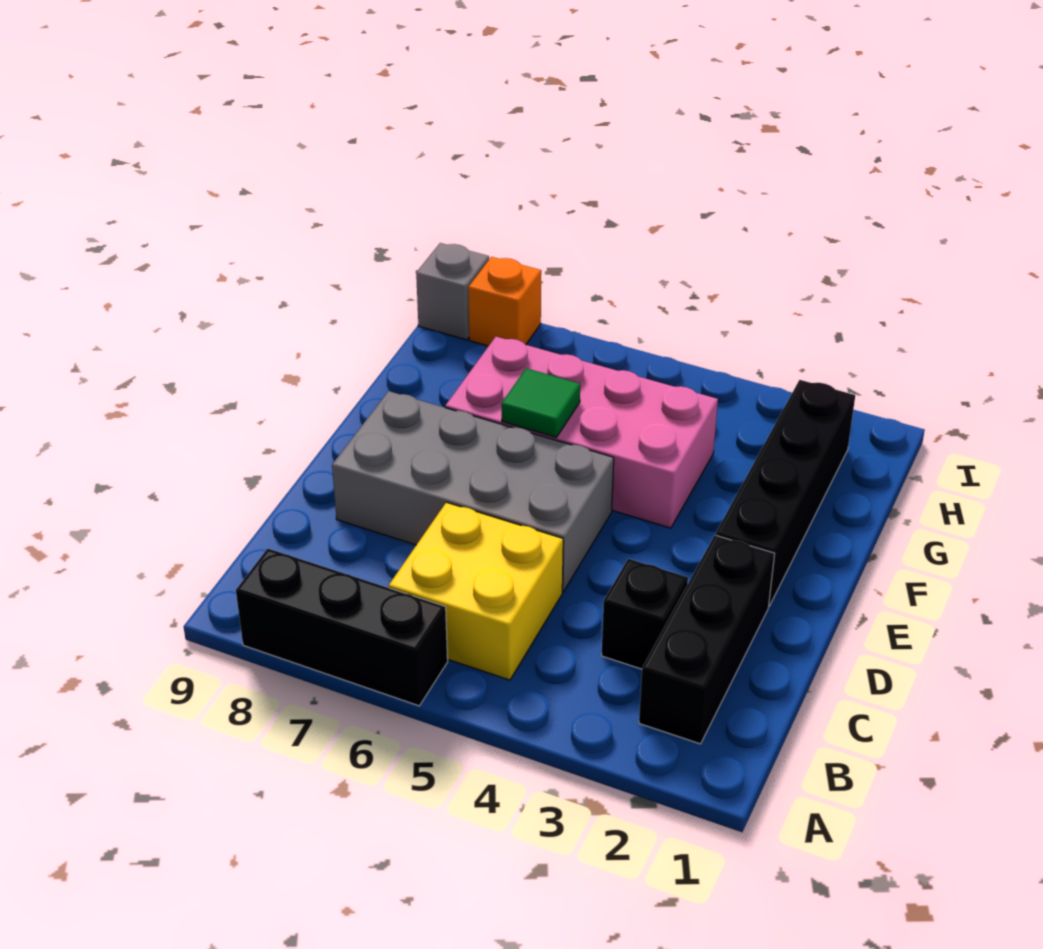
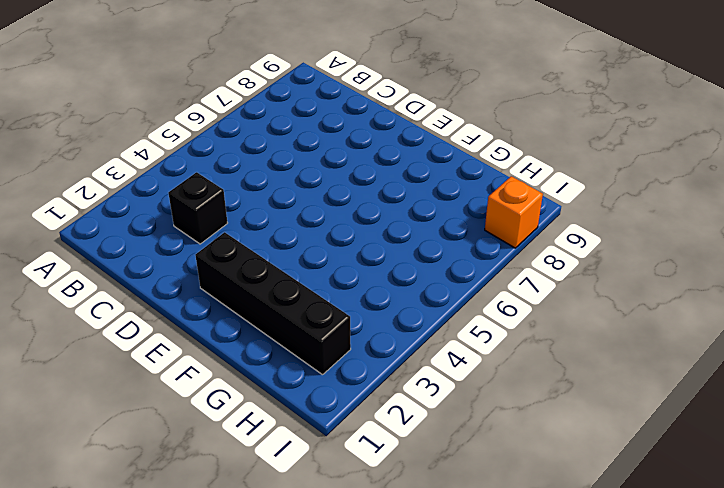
none -> black brick A6:A8 level 1
none -> black brick B2:D2 level 1

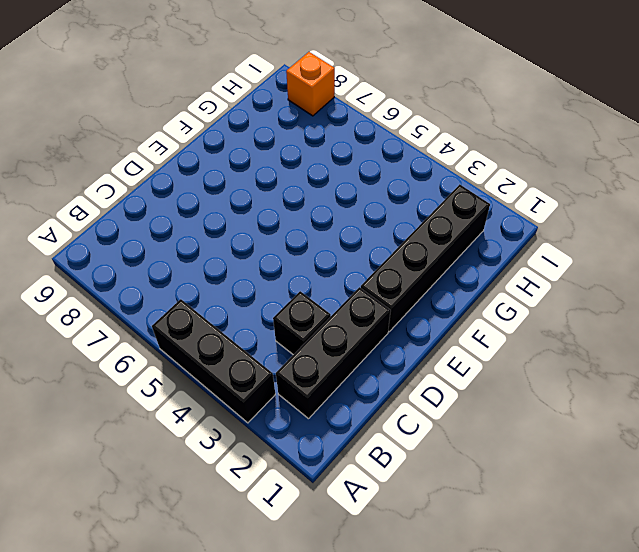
black brick A3:A5 level 1 -> black brick A6:A8 level 1
none -> yellow brick B5:C6 level 1
none -> grey brick D5:E8 level 1

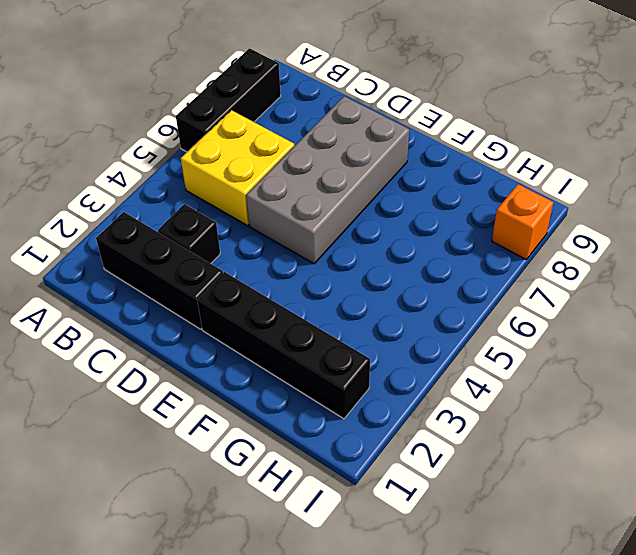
none -> pink brick F4:G7 level 1
none -> grey brick I9 level 1

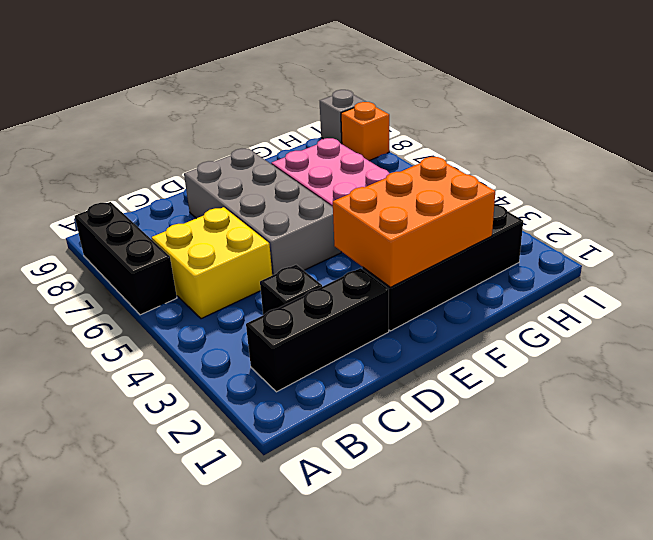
orange brick E2:G3 level 2 -> none
none -> green tile F6 level 2

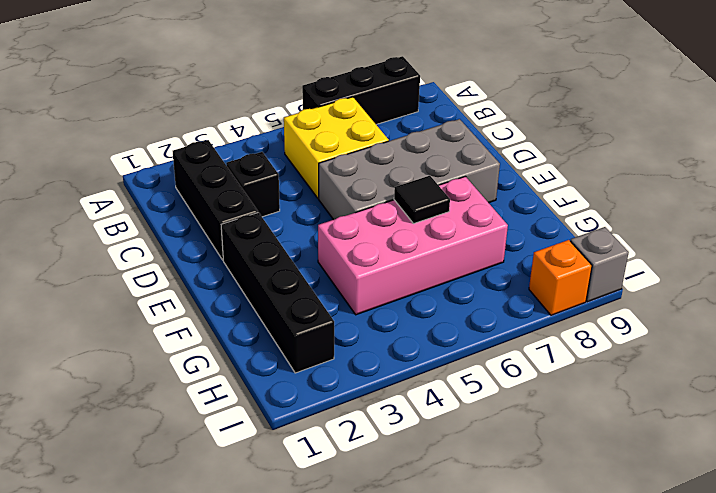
black tile F6 level 2 -> green tile F6 level 2

